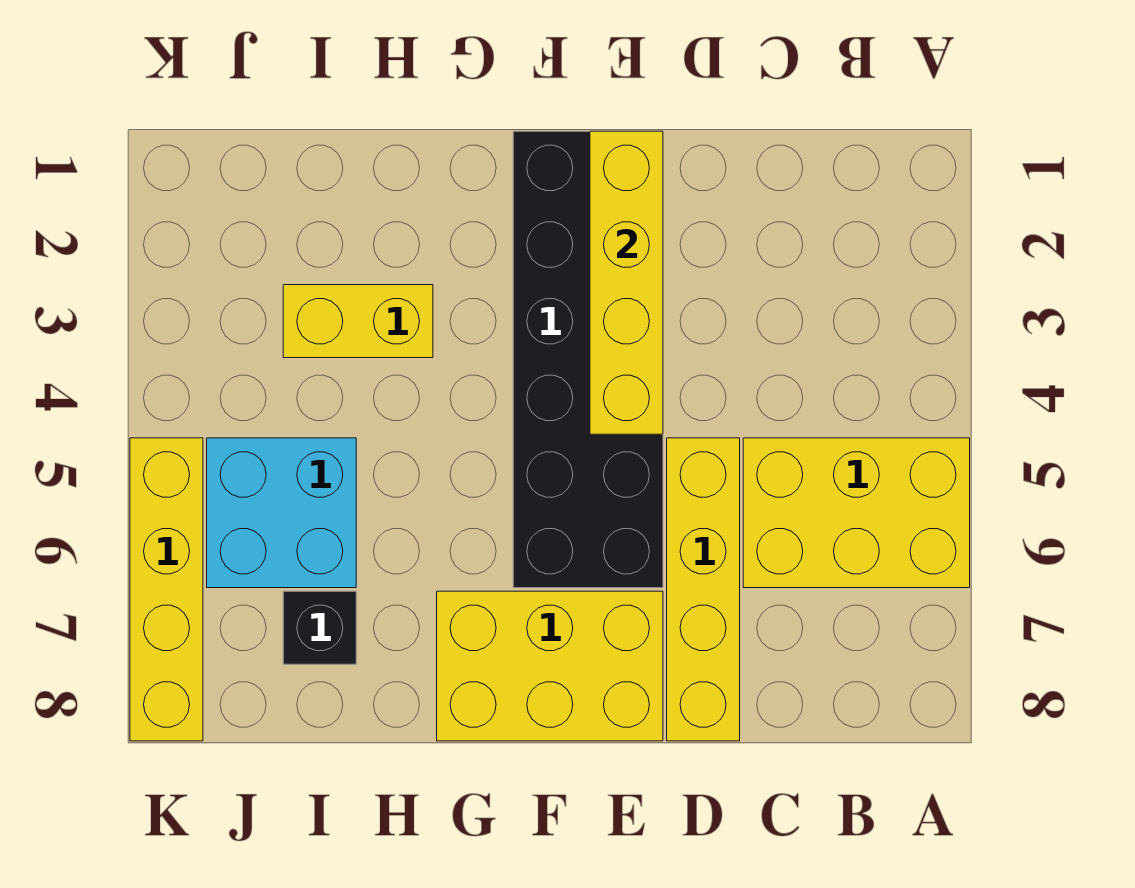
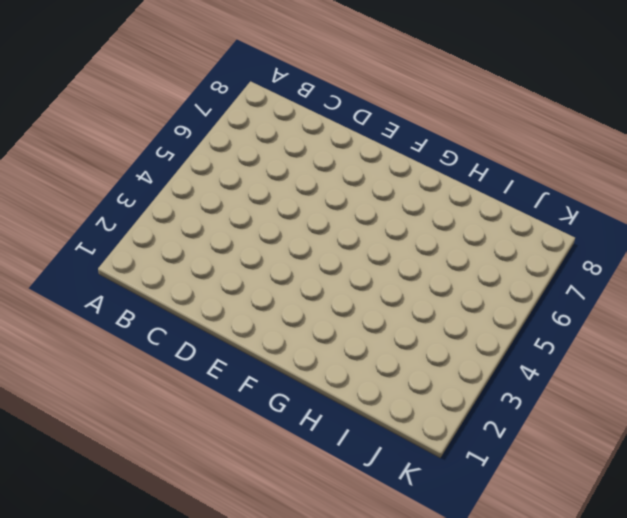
none -> yellow brick A5:C6 level 1
none -> yellow brick D5:D8 level 1

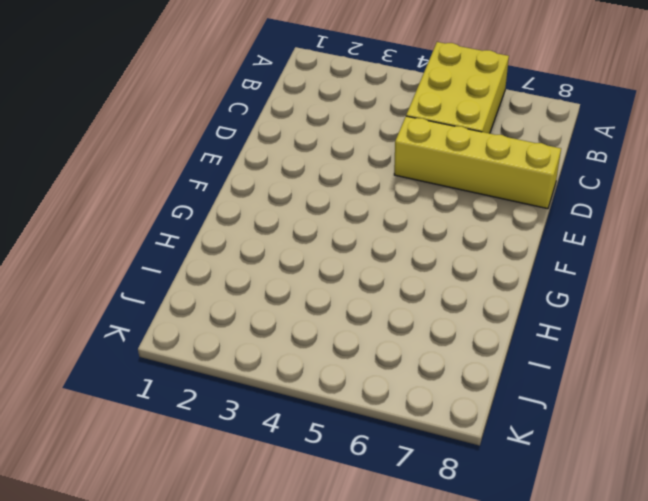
none -> black brick E1:F6 level 1
none -> yellow brick E7:G8 level 1

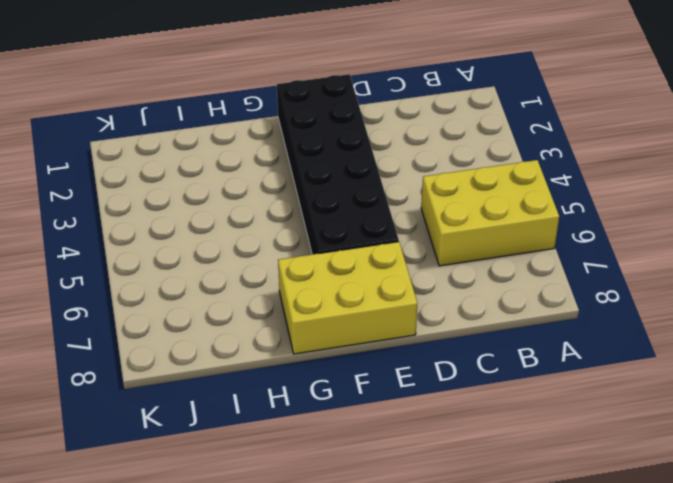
none -> yellow brick D5:D8 level 1
none -> yellow brick H3:I3 level 1

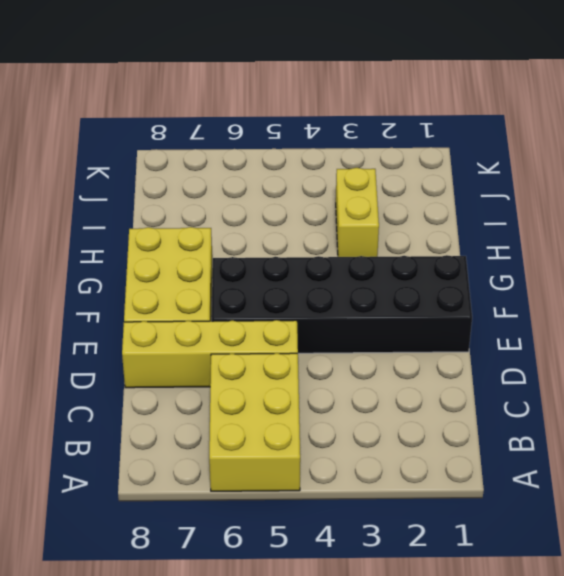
none -> cyan brick I5:J6 level 1
none -> black brick I7 level 1

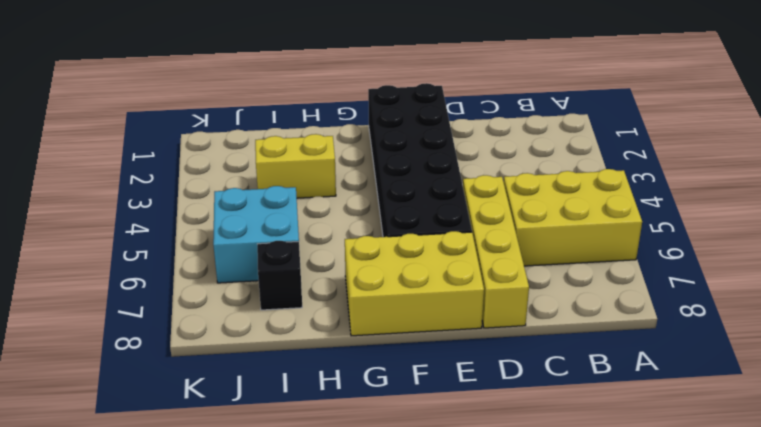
none -> yellow brick K5:K8 level 1
none -> yellow brick E1:E4 level 2

